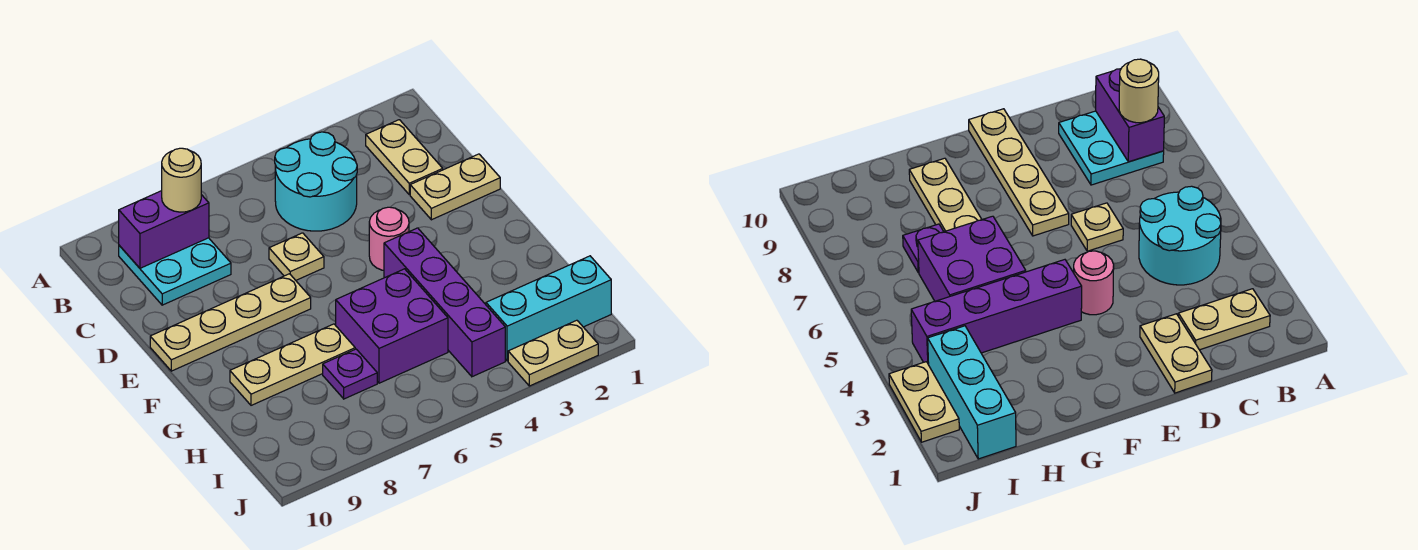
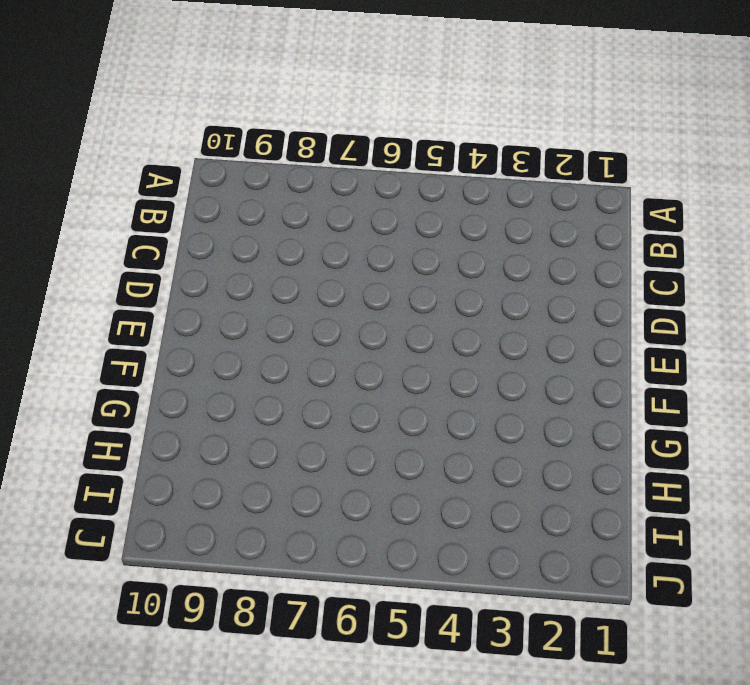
none -> tan plate B2:C2 level 1
none -> cyan round brick B4:C5 level 1
none -> cyan plate B8:C9 level 1

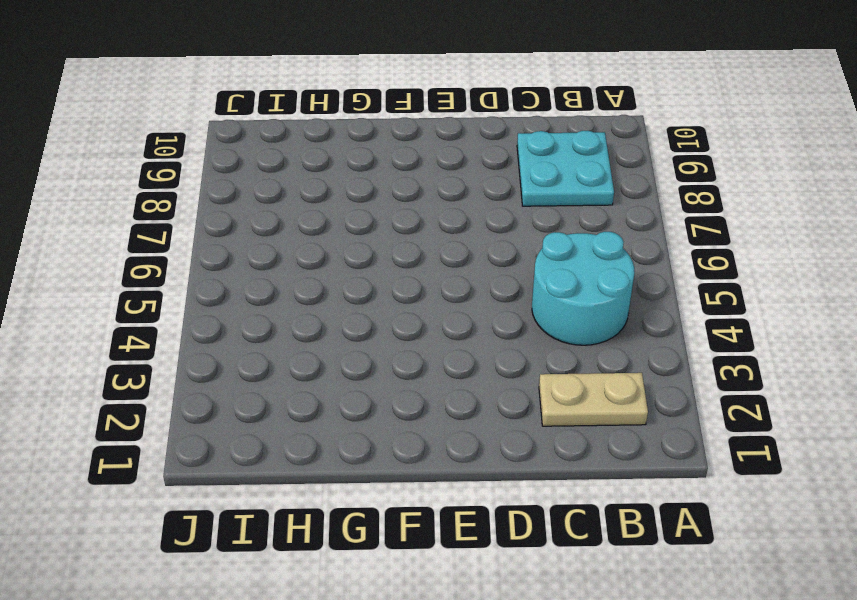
none -> tan plate D1:D2 level 1
none -> tan plate D6 level 1
none -> pink round brick E4 level 1

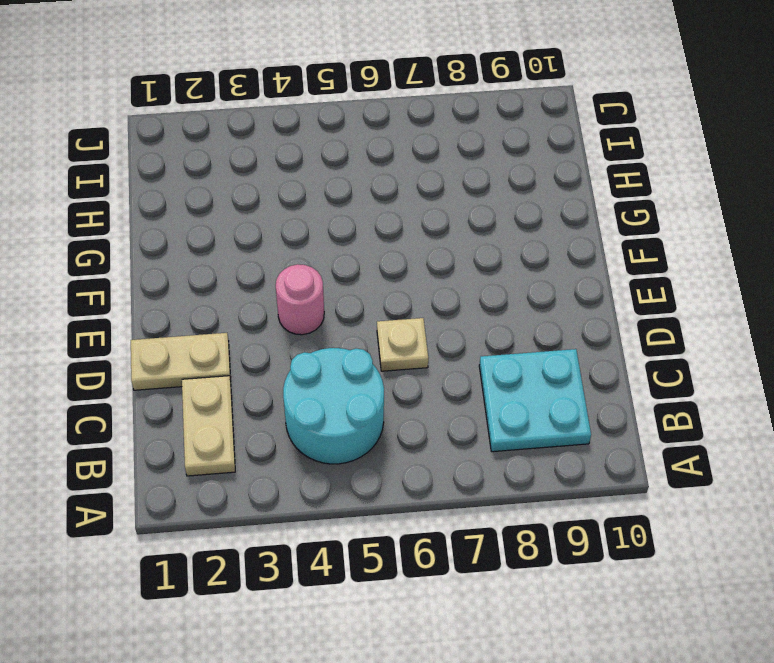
none -> tan plate E7:E10 level 1
none -> purple brick F4:I4 level 1
none -> purple brick G5:H6 level 1

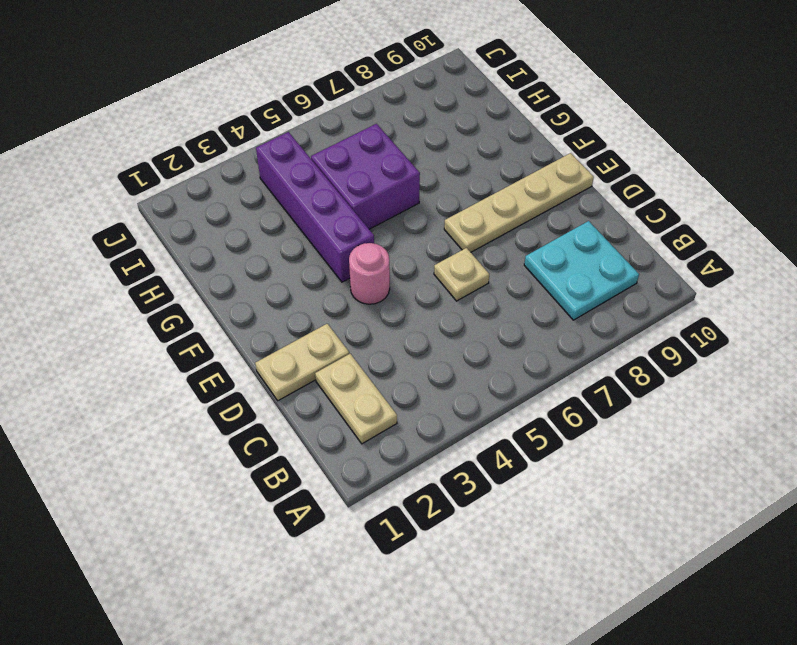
none -> cyan round brick B4:C5 level 1
none -> tan plate G7:G9 level 1
none -> purple plate H7 level 1

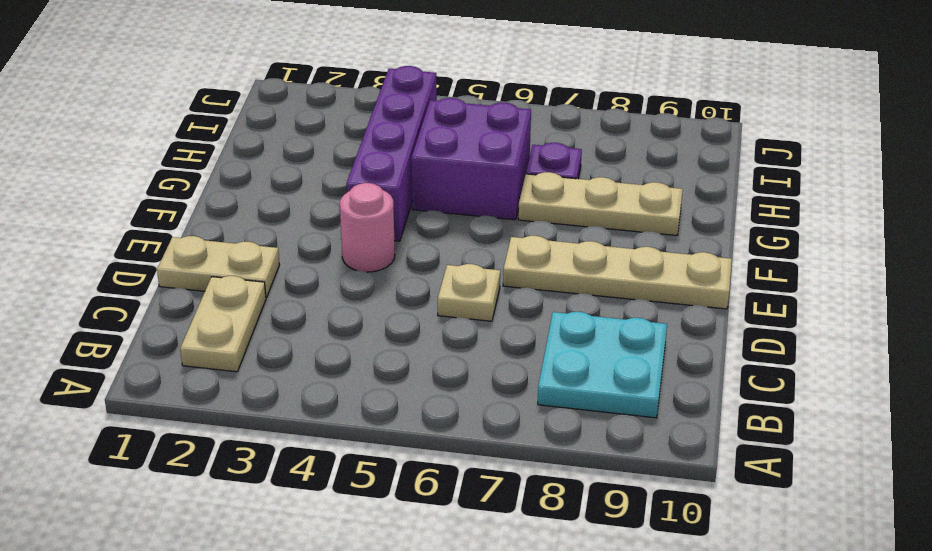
none -> cyan round brick B4:C5 level 1
none -> cyan brick I1:I3 level 1
none -> tan plate J2:J3 level 1

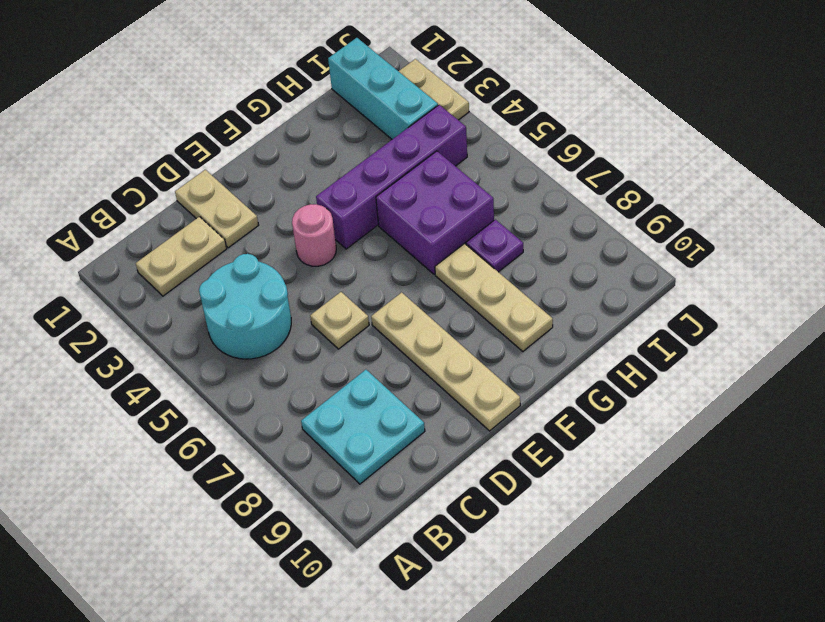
none -> purple brick B8:B9 level 2
none -> tan round brick B8 level 3

